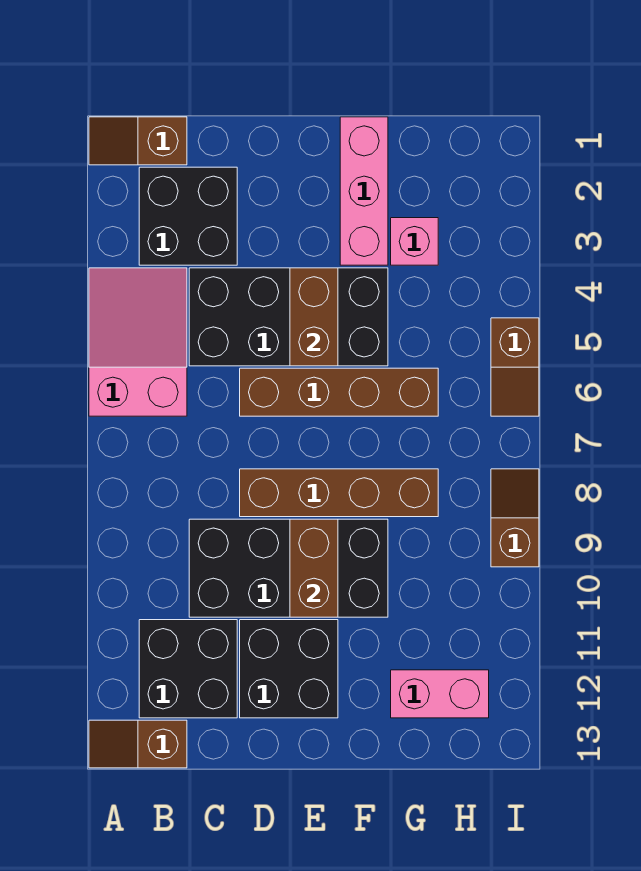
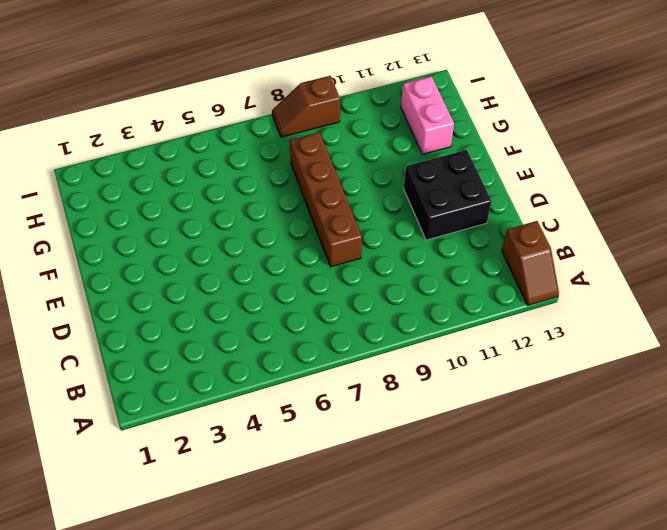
none -> brown slope A1:B1 level 1 top B
none -> pink slope A4:B6 level 1 top 6
none -> black brick B2:C3 level 1

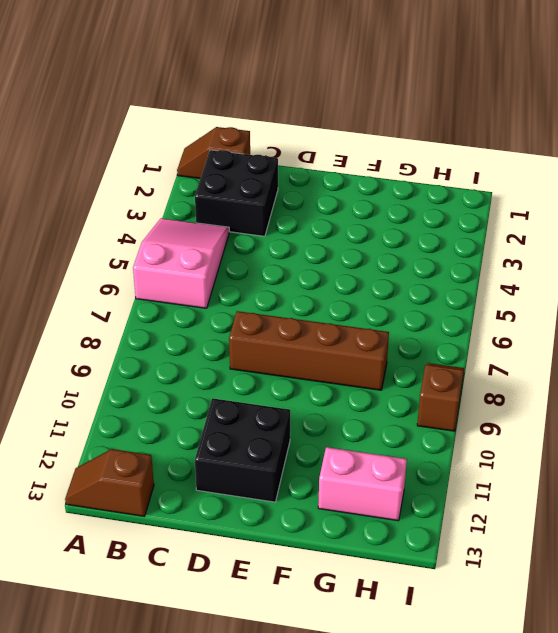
none -> black brick B11:C12 level 1
none -> black brick C4:F5 level 1
none -> black brick C9:F10 level 1

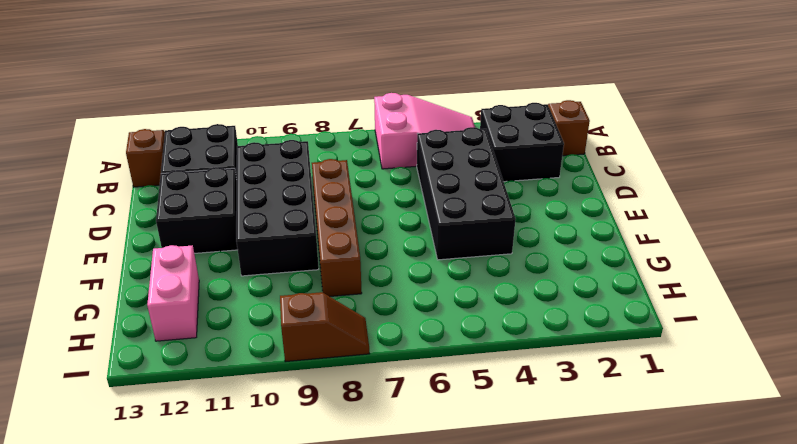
none -> brown brick D6:G6 level 1
none -> pink brick F1:F3 level 1
none -> pink brick G3 level 1

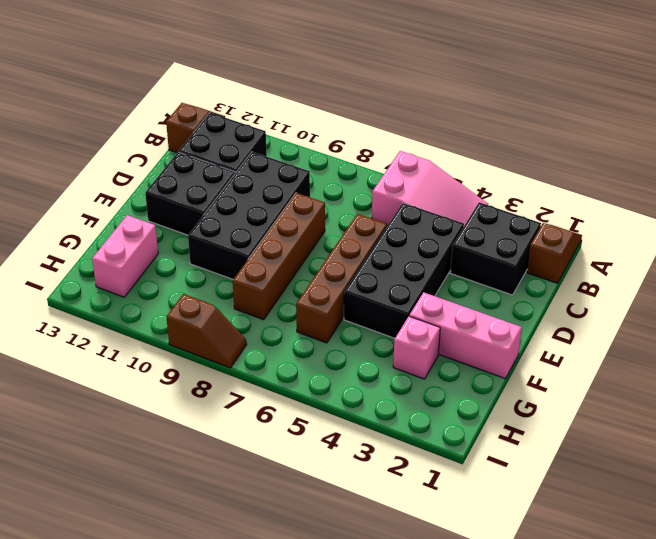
none -> brown slope I5:I6 level 1 top 5
none -> brown brick E4:E5 level 2
none -> brown brick E9:E10 level 2

